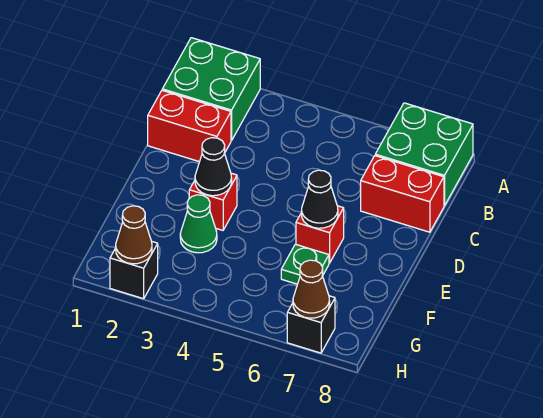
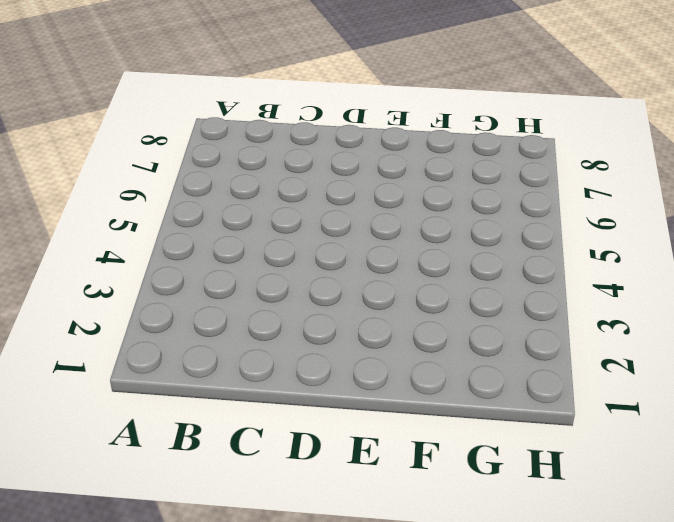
none -> green brick A1:B2 level 1
none -> green brick A7:B8 level 1
none -> red brick C1:C2 level 1

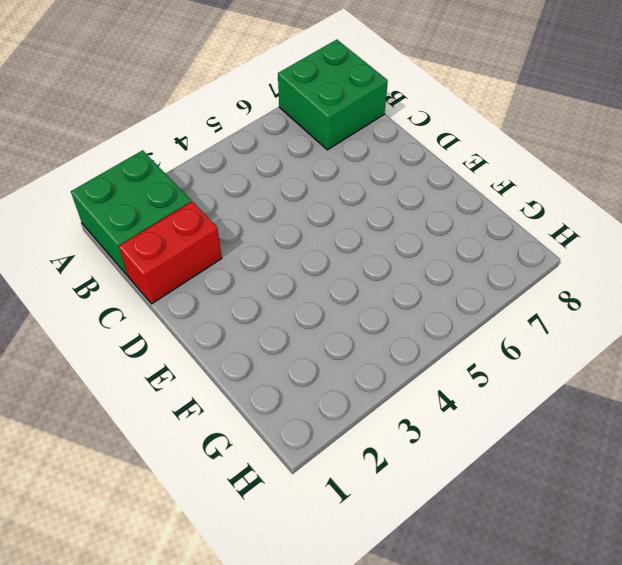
none -> red brick C7:C8 level 1
none -> red brick E3 level 1
none -> red brick E6 level 1

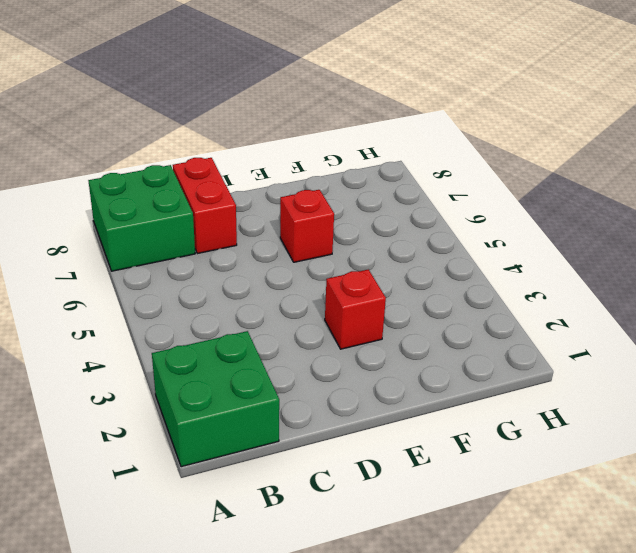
none -> red brick C1:C2 level 1
none -> green cone F3 level 1
none -> green plate F6 level 1

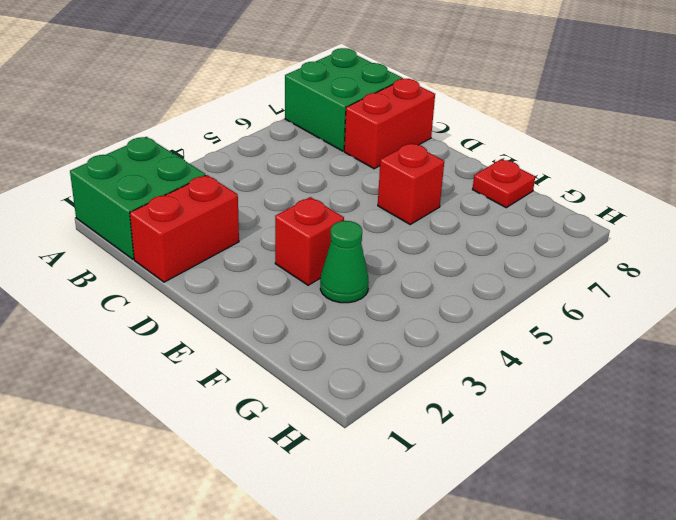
red plate F8 level 1 -> none
none -> green plate F6 level 1
none -> black brick H2 level 1
none -> black brick H7 level 1

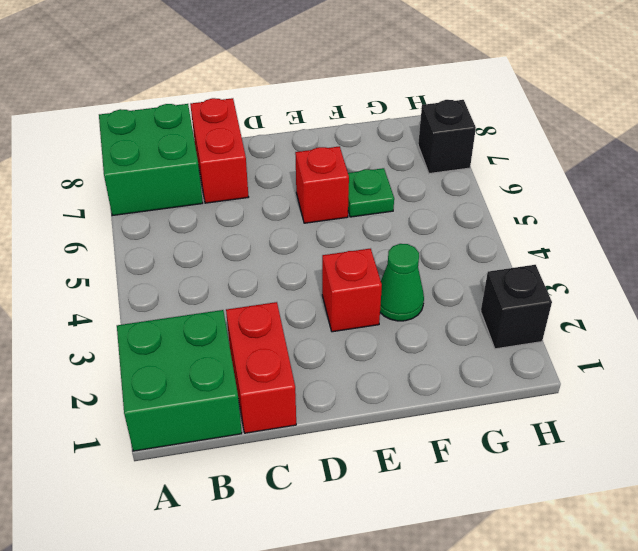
none -> black cone E3 level 2
none -> black cone E6 level 2
none -> brown cone H2 level 2

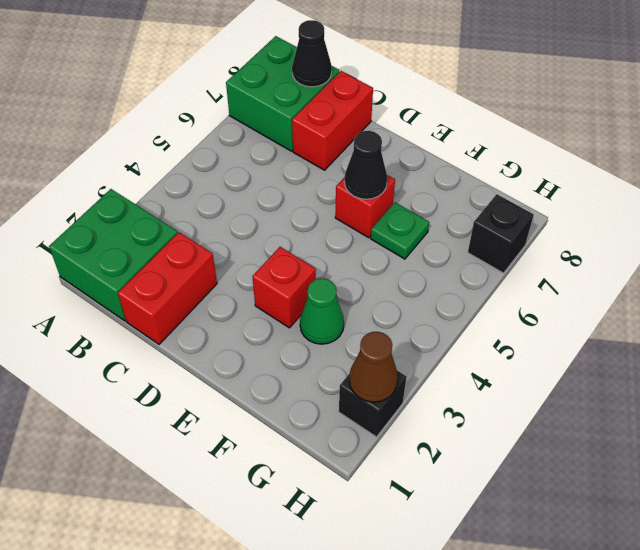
black cone B8 level 2 -> black cone E3 level 2
none -> brown cone H7 level 2

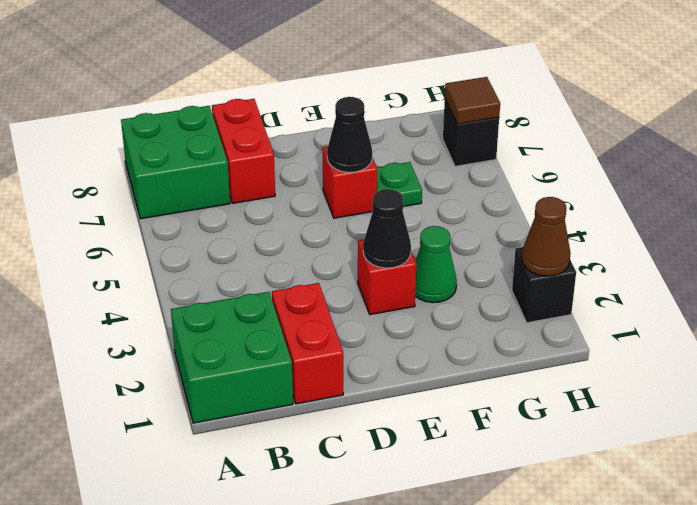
brown tile H7 level 2 -> brown cone H7 level 2

